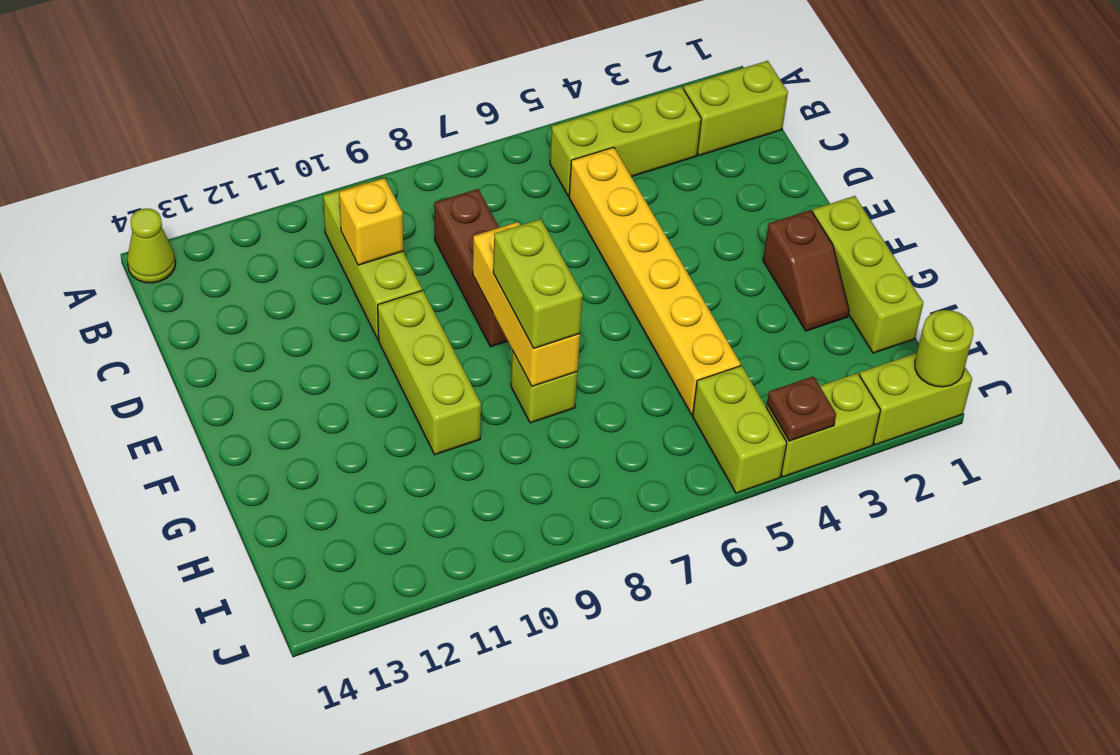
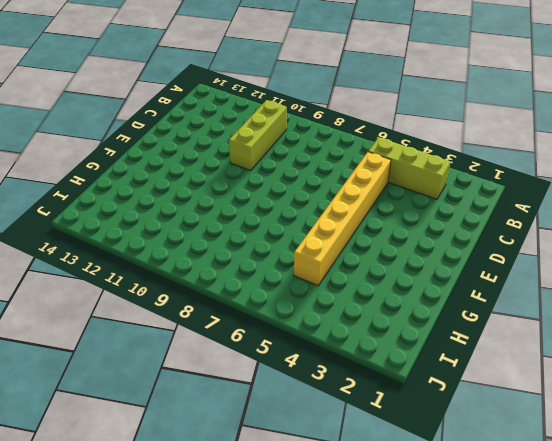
none -> lime cone A14 level 1
none -> lime brick B1:B2 level 1
none -> brown brick C8:E8 level 1

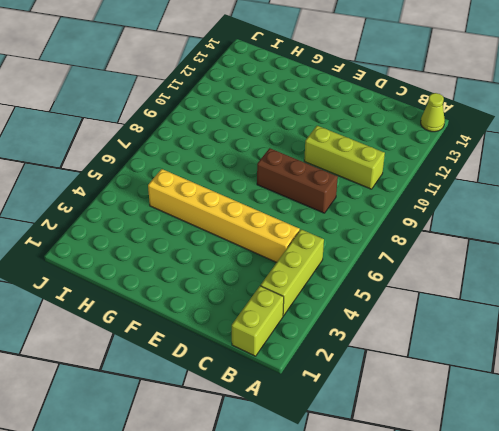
none -> lime brick E10:G10 level 1
none -> lime brick F1:H1 level 1
none -> brown slope F2:G2 level 1 top F

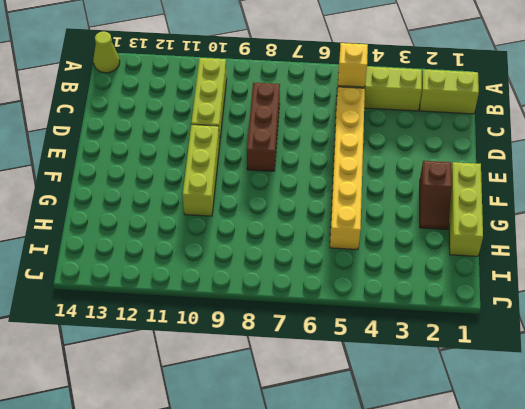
yellow brick B5 level 2 -> yellow brick C10 level 2
none -> lime brick G8 level 1
none -> lime brick I5:J5 level 1
none -> lime brick J1:J2 level 1

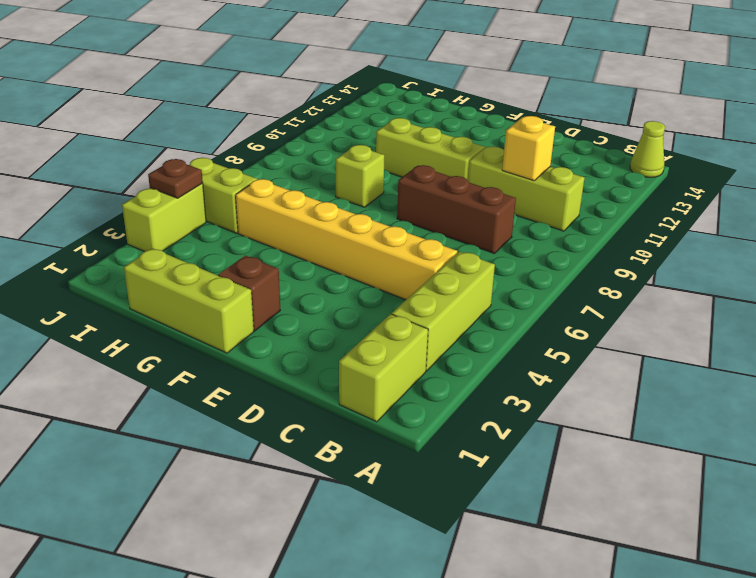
none -> lime brick J1:J2 level 1
none -> yellow brick E8:G8 level 2
none -> lime round brick J1 level 2

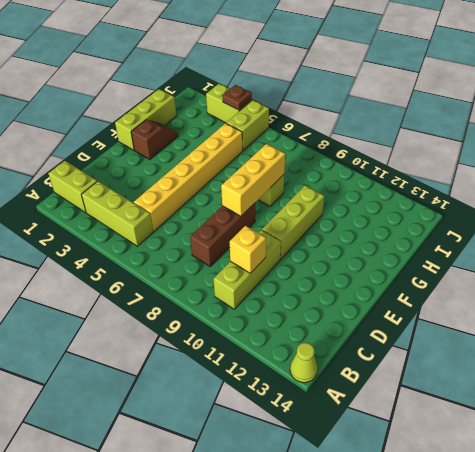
none -> lime brick J1:J2 level 1
none -> lime round brick J1 level 2
none -> lime brick F8:G8 level 3

